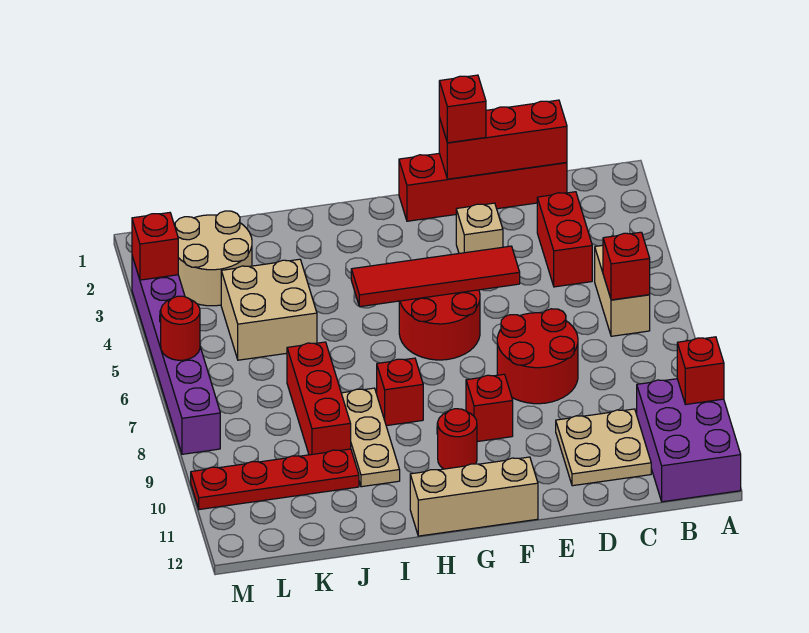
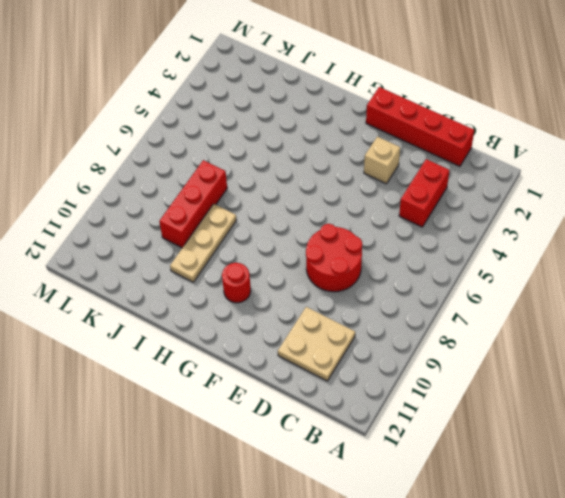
none -> purple brick A10:B12 level 1
none -> tan brick B5:B6 level 1
none -> red round brick F5:G6 level 1

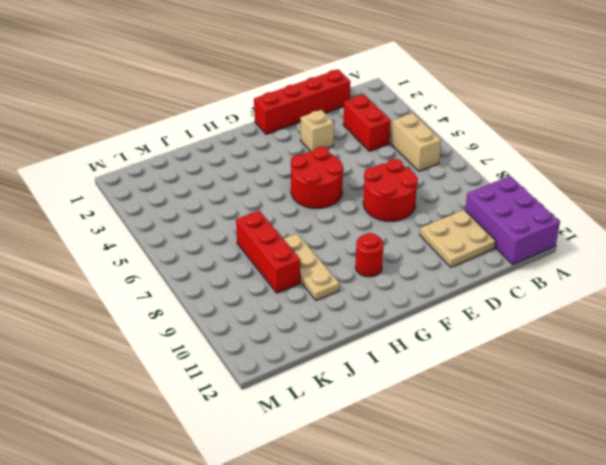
none -> red brick F9 level 1
none -> tan brick F12:H12 level 1
none -> red brick H8 level 1

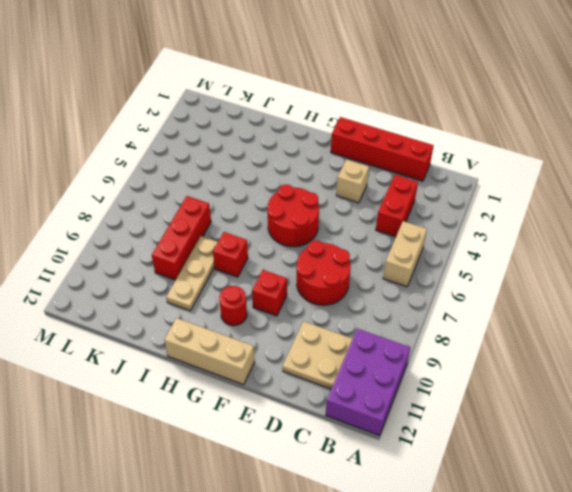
none -> tan brick J4:K5 level 1
none -> red plate J10:M10 level 1
none -> tan round brick K2:L3 level 1

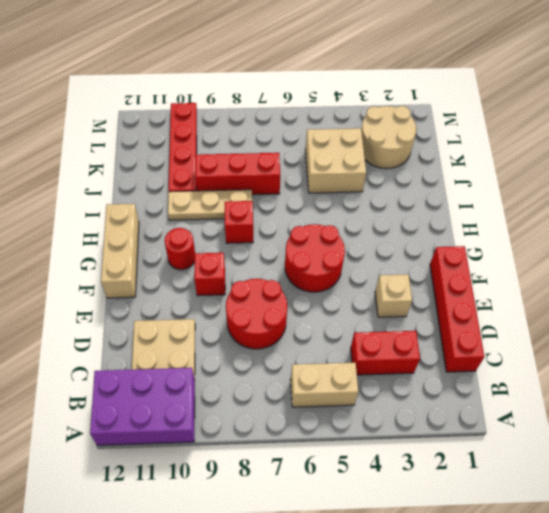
none -> purple brick M3:M8 level 1
none -> red brick A10 level 2
none -> red brick B6 level 2

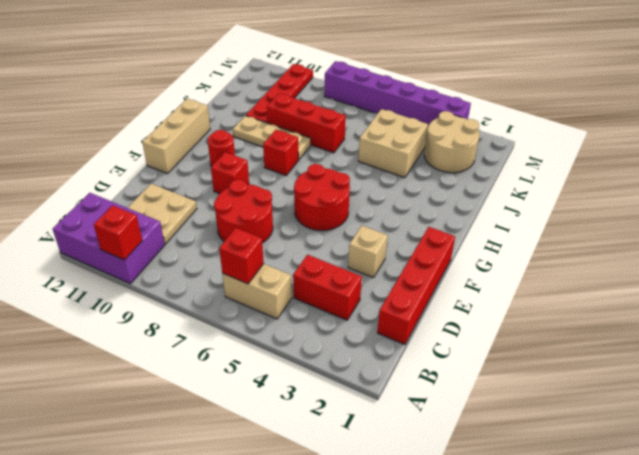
none -> red brick C1:E1 level 2
none -> red tile E5:H5 level 2
none -> red brick M3 level 2

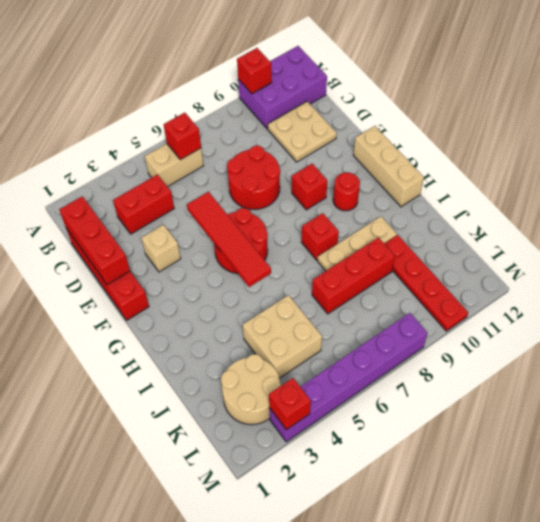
none -> red round brick M6 level 2
none -> red brick E1 level 3

